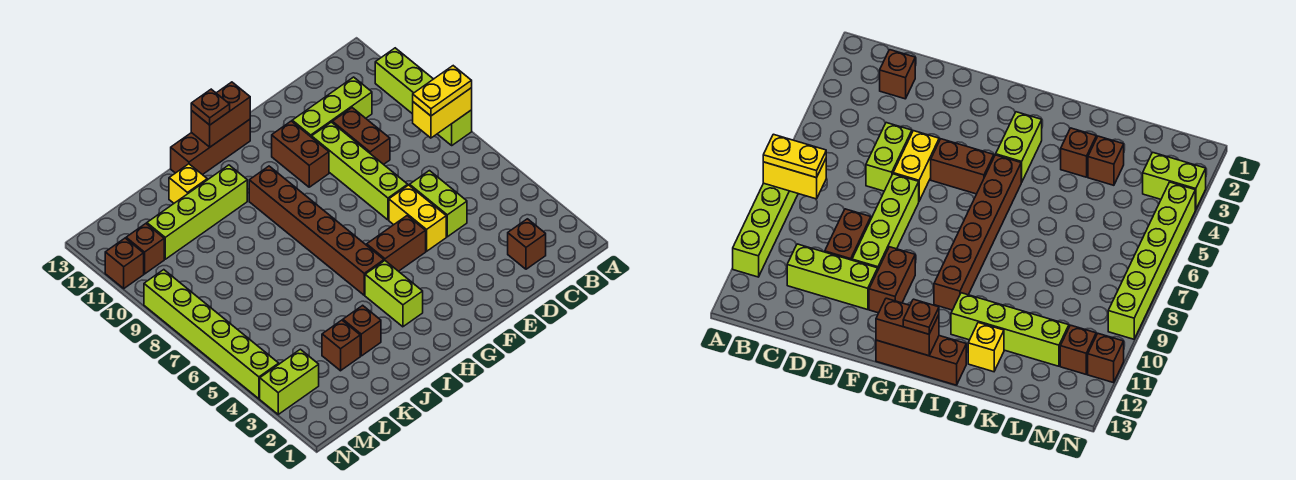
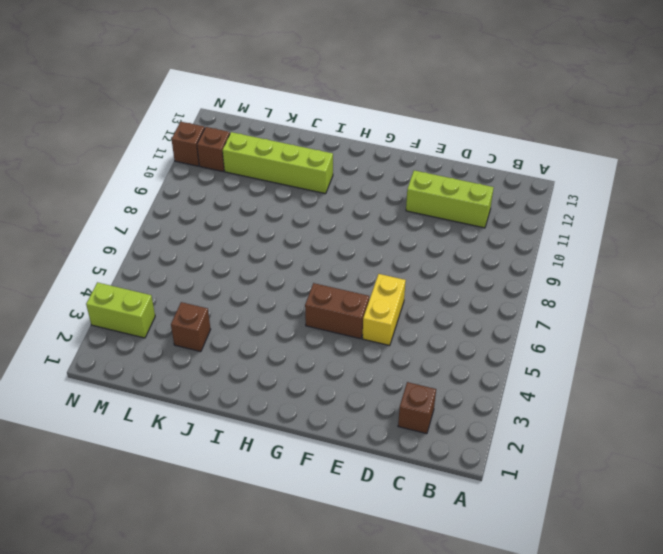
none -> lime brick A8:A11 level 1
none -> lime brick D5:D6 level 1
none -> brown brick D9:D10 level 1

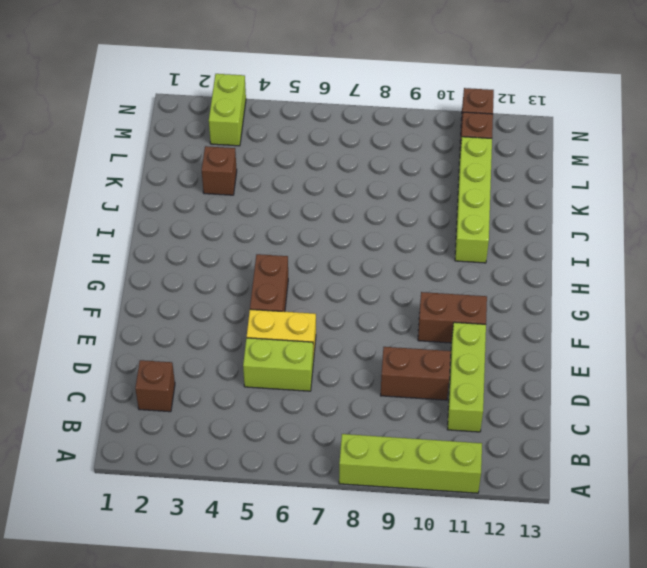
none -> lime brick E7:E10 level 1
none -> brown brick G13:I13 level 1
none -> lime brick H3:H4 level 1

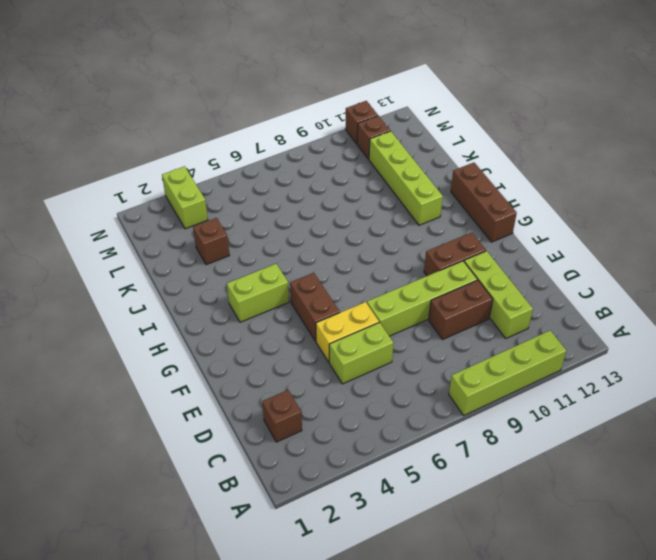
none -> brown brick H5:H10 level 1
none -> brown brick J3 level 1
none -> yellow brick J12 level 1

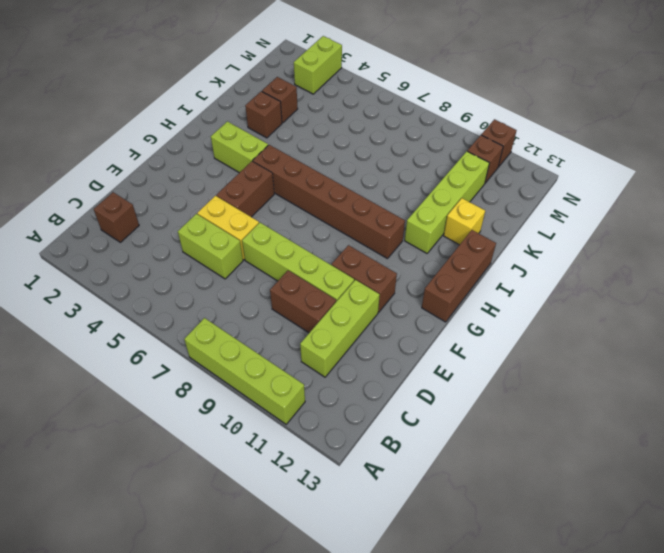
none -> lime brick N4:N9 level 1
none -> yellow brick A8:B8 level 2
none -> brown brick G13:H13 level 2

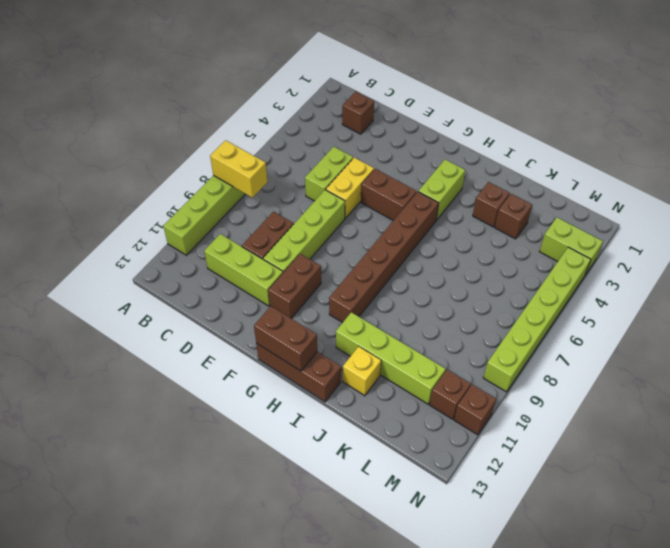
none -> yellow plate A8:B8 level 3
none -> brown plate H13 level 3

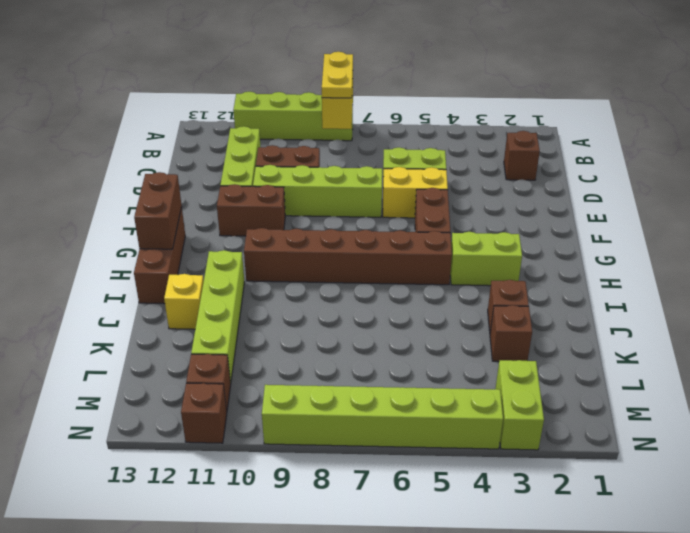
none -> brown plate H13 level 3

